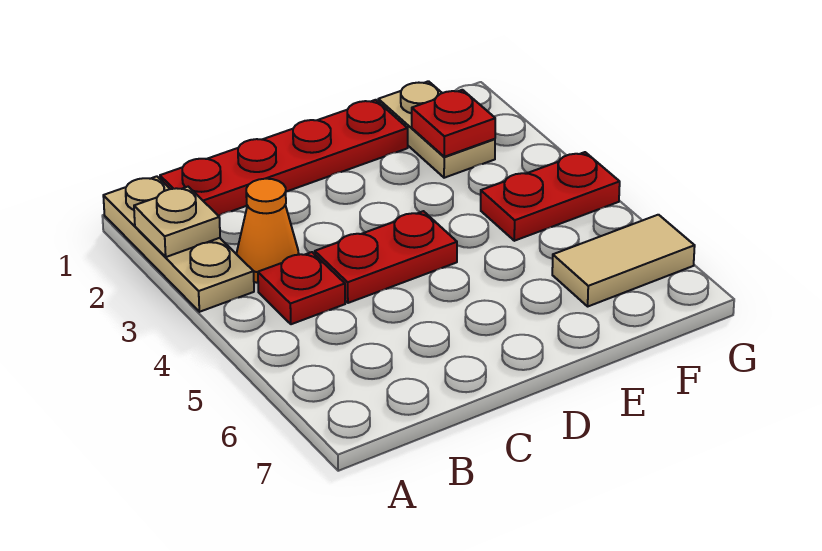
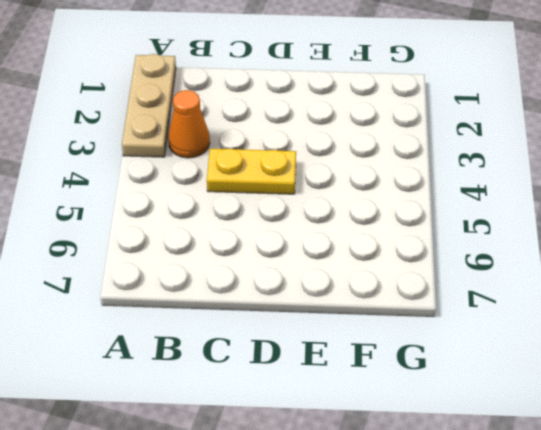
yellow plate C4:D4 level 1 -> red plate C4:D4 level 1
none -> red plate B1:E1 level 1
none -> red plate B4 level 1

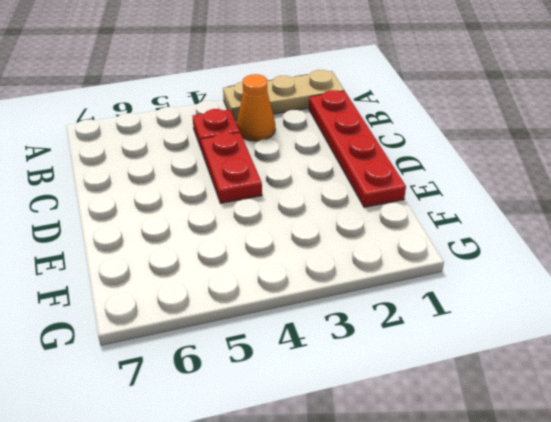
none -> tan plate F1:F2 level 1
none -> red plate F4:G4 level 1

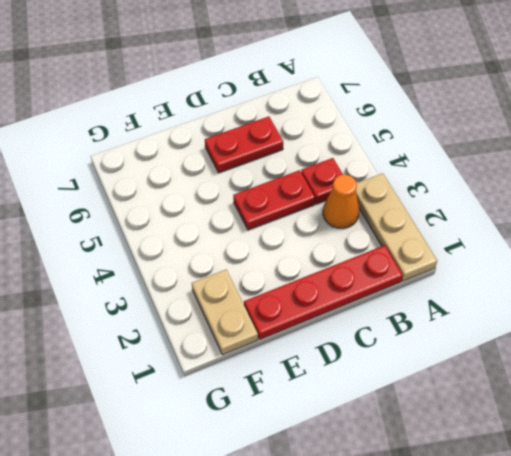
red plate C6:D6 level 1 -> red plate F4:G4 level 1
none -> tan tile F6:G6 level 1
none -> tan plate A2 level 2

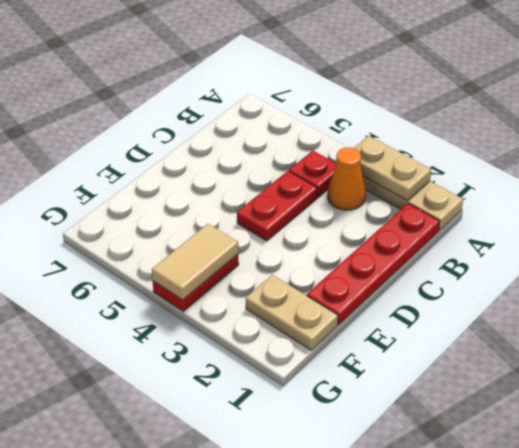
tan plate A2:A3 level 2 -> tan plate A2 level 2
tan tile F4:G4 level 2 -> tan tile F6:G6 level 1
none -> red plate F2 level 2

